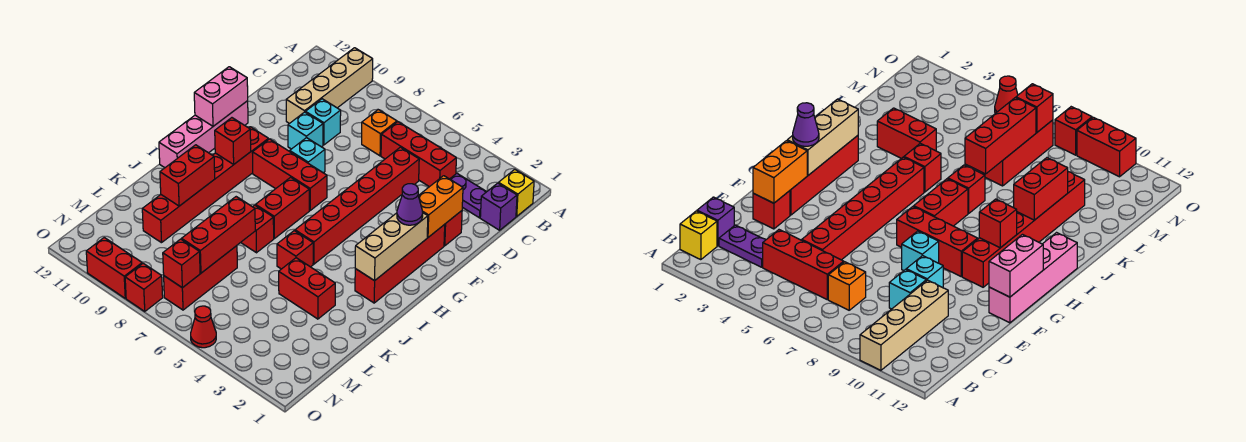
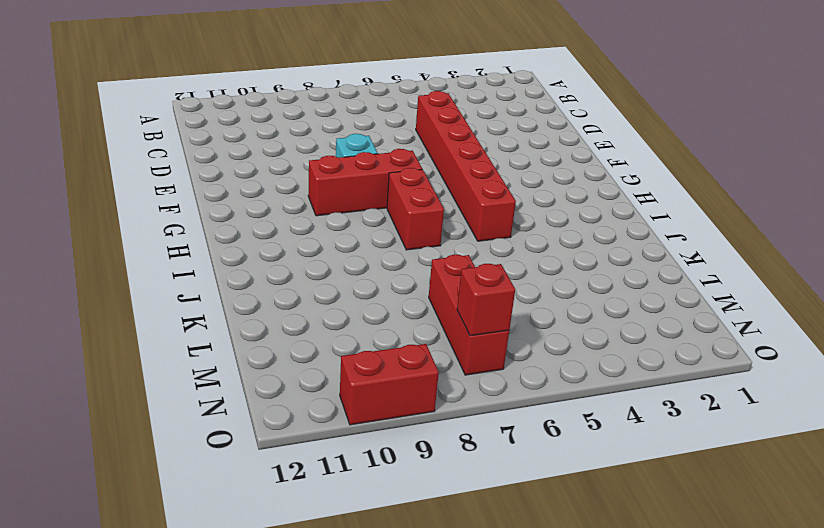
none -> tan brick A10:D10 level 1
none -> yellow brick B1 level 1
none -> purple brick C1 level 1
none -> purple plate C2:C3 level 1

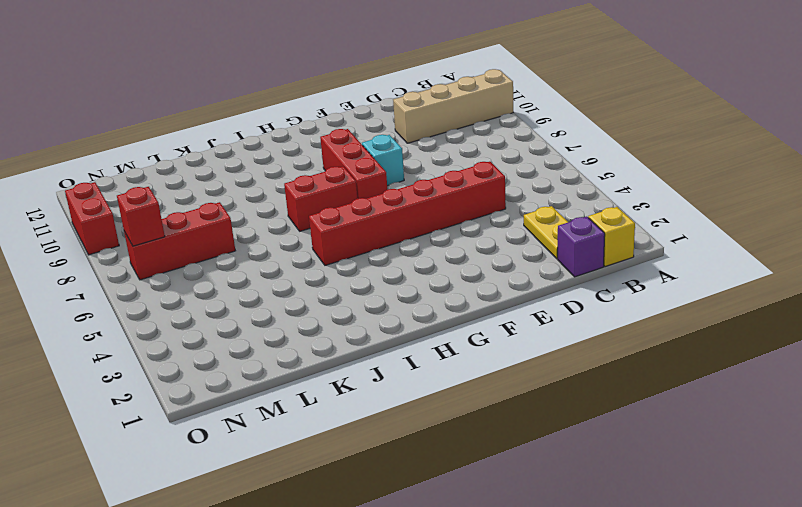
yellow plate C2:C3 level 1 -> purple plate C2:C3 level 1
none -> red brick C4:C6 level 1
none -> orange brick C7 level 1
none -> cyan brick D9 level 1
none -> red brick E2 level 1

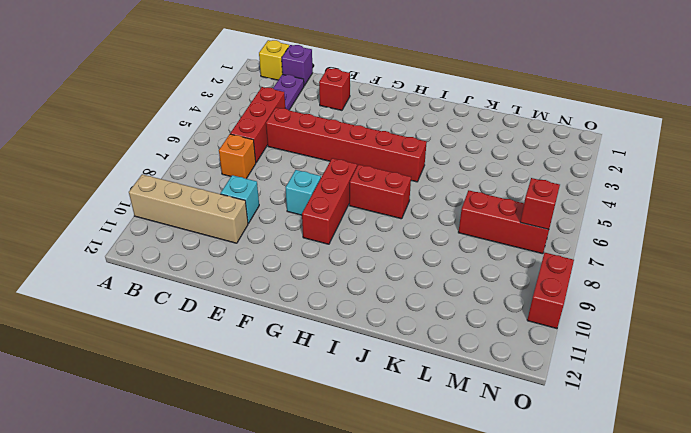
none -> cyan brick E9 level 1
none -> red brick F2:I2 level 1
none -> pink brick F12:I12 level 1
none -> red brick G10:L10 level 1

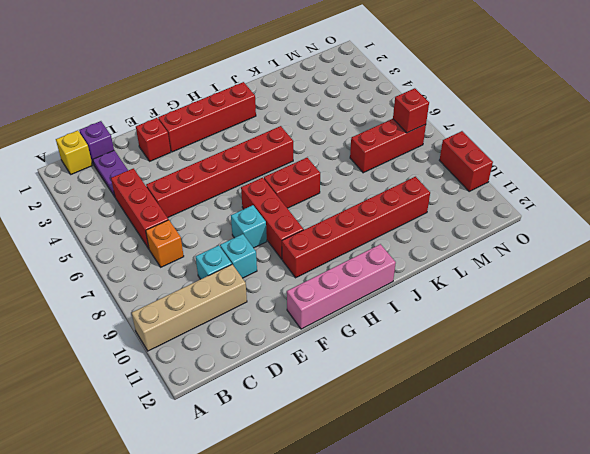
none -> red brick J5 level 1
none -> red brick J7 level 1
none -> red brick K3:K4 level 1
none -> red cone O5 level 1

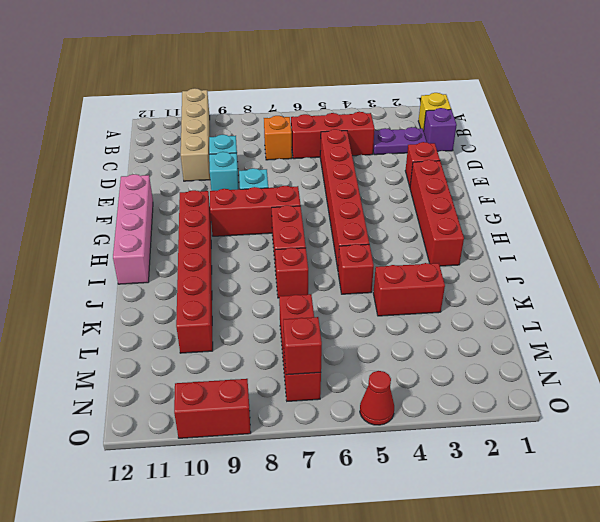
none -> red brick O8 level 1
none -> orange brick E2:F2 level 2
none -> pink brick F12:G12 level 2
none -> tan brick G2:I2 level 2

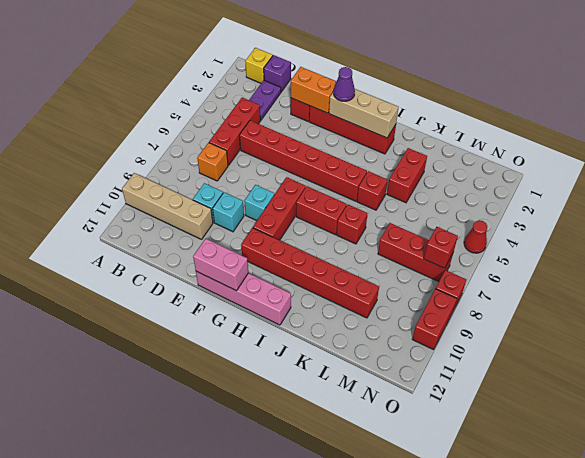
none -> red brick H10 level 2
none -> red brick J10:K10 level 2
none -> red brick K7:M7 level 2

